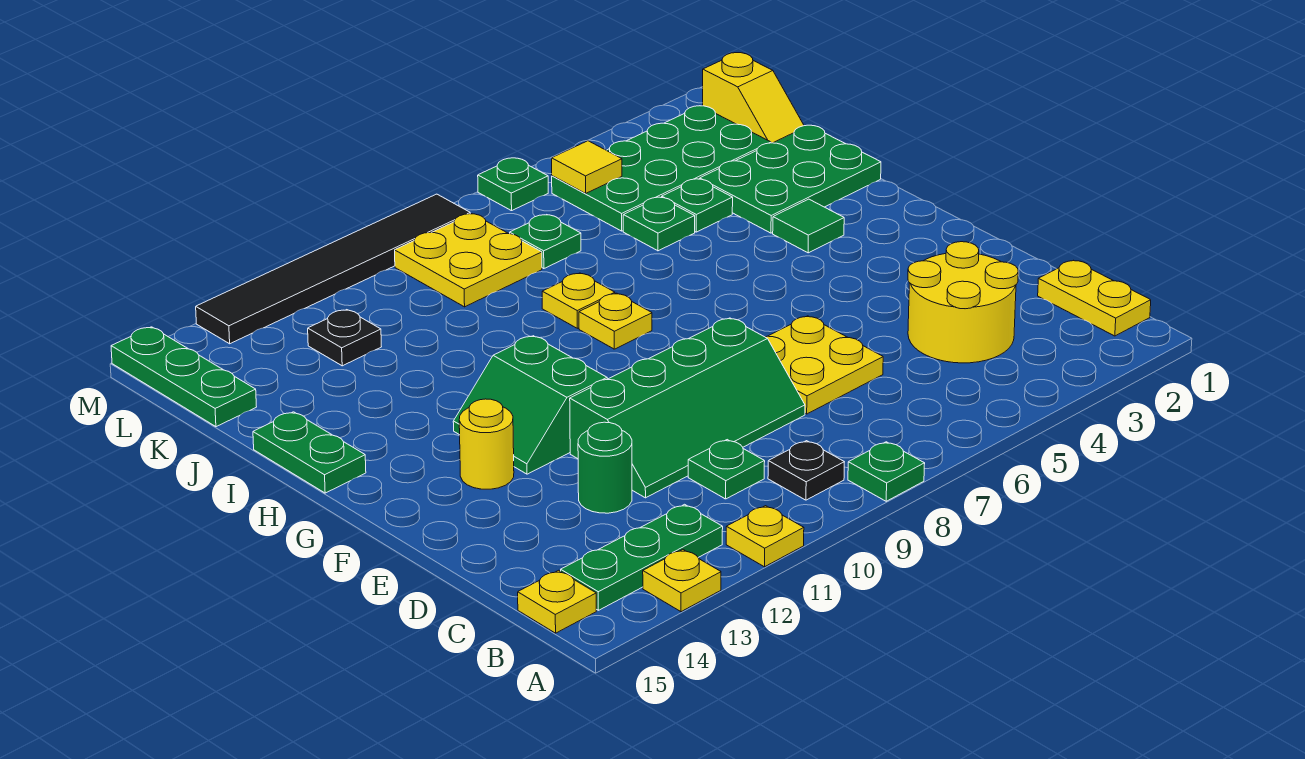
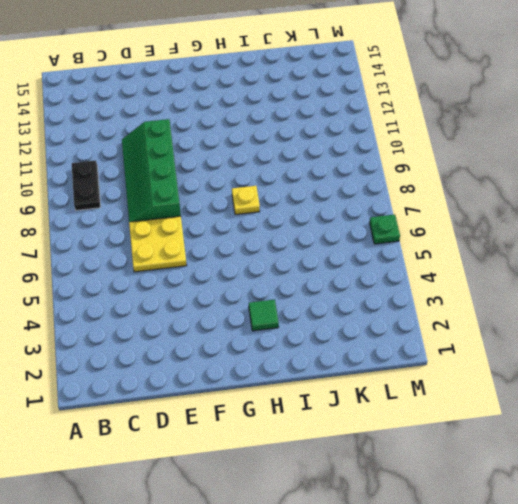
black plate B9:B10 level 1 -> black plate B9 level 1
none -> green plate A8 level 1
none -> yellow plate A11 level 1
none -> yellow plate A13 level 1
none -> yellow plate B1:C1 level 1

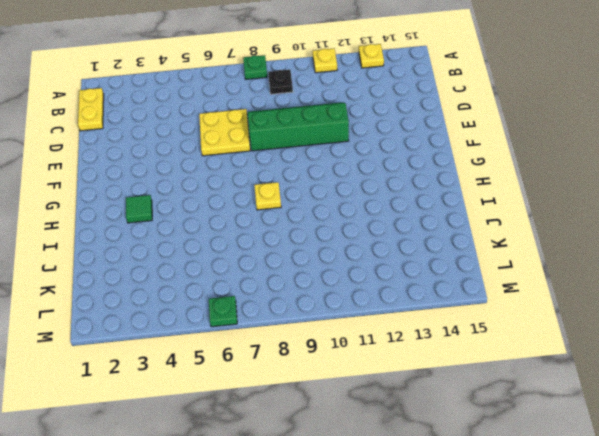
none -> green plate B12:B14 level 1
none -> yellow plate B15 level 1
none -> yellow round brick C3:D4 level 1
none -> green plate C10 level 1

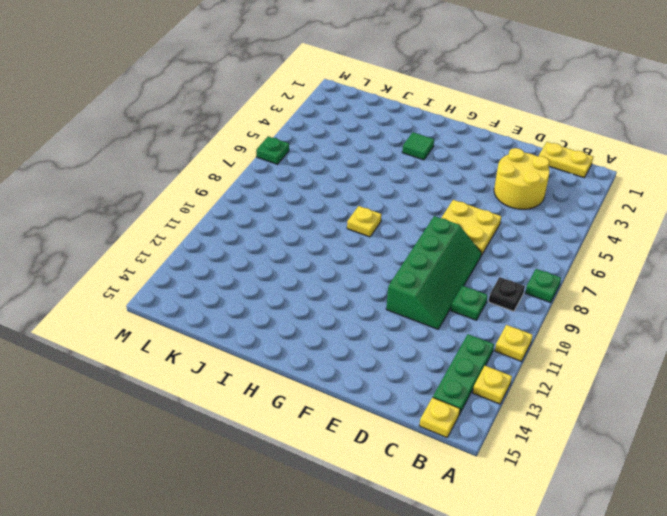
none -> green round brick D12 level 1
none -> green slope F11:G12 level 1 top 11
none -> yellow round brick F13 level 1
none -> green plate H15:I15 level 1

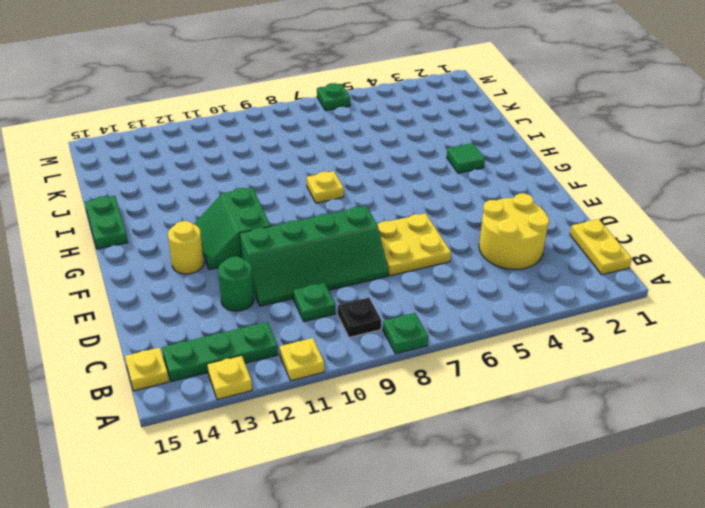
none -> green plate I1:J3 level 1
none -> yellow plate I8 level 1
none -> green plate J4 level 1
none -> green plate J5 level 1

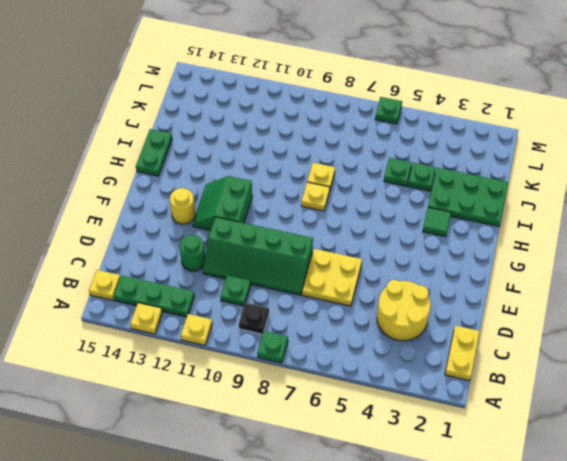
none -> yellow slope K1:L1 level 1 top L
none -> green plate K2:L5 level 1
none -> green plate K7 level 1
none -> yellow plate K8:L9 level 1

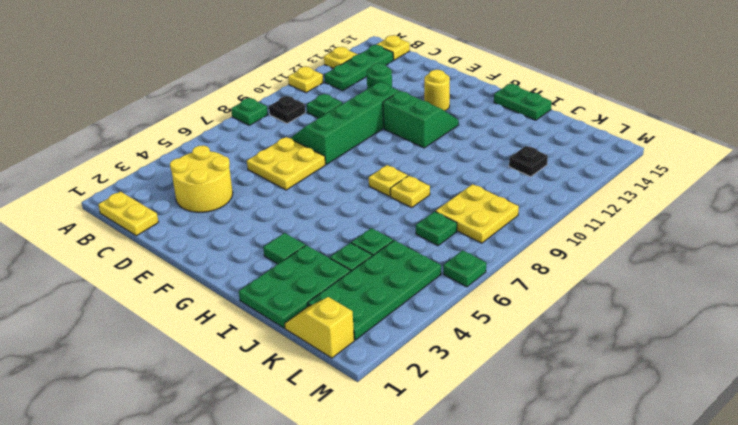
none -> green plate K15:M15 level 1
none -> black tile M8:M13 level 1
none -> yellow tile L5 level 2

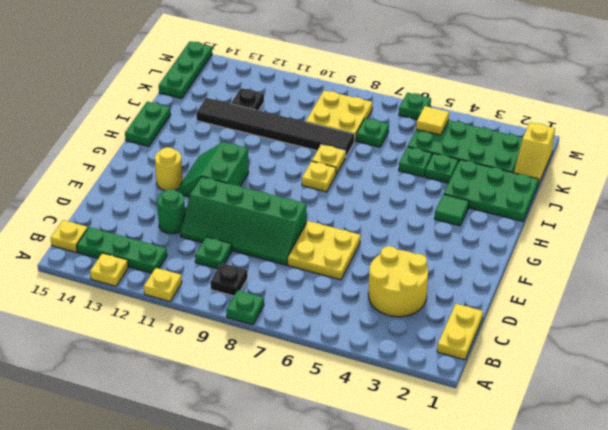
black tile J8:J13 level 1 -> black tile M8:M13 level 1

